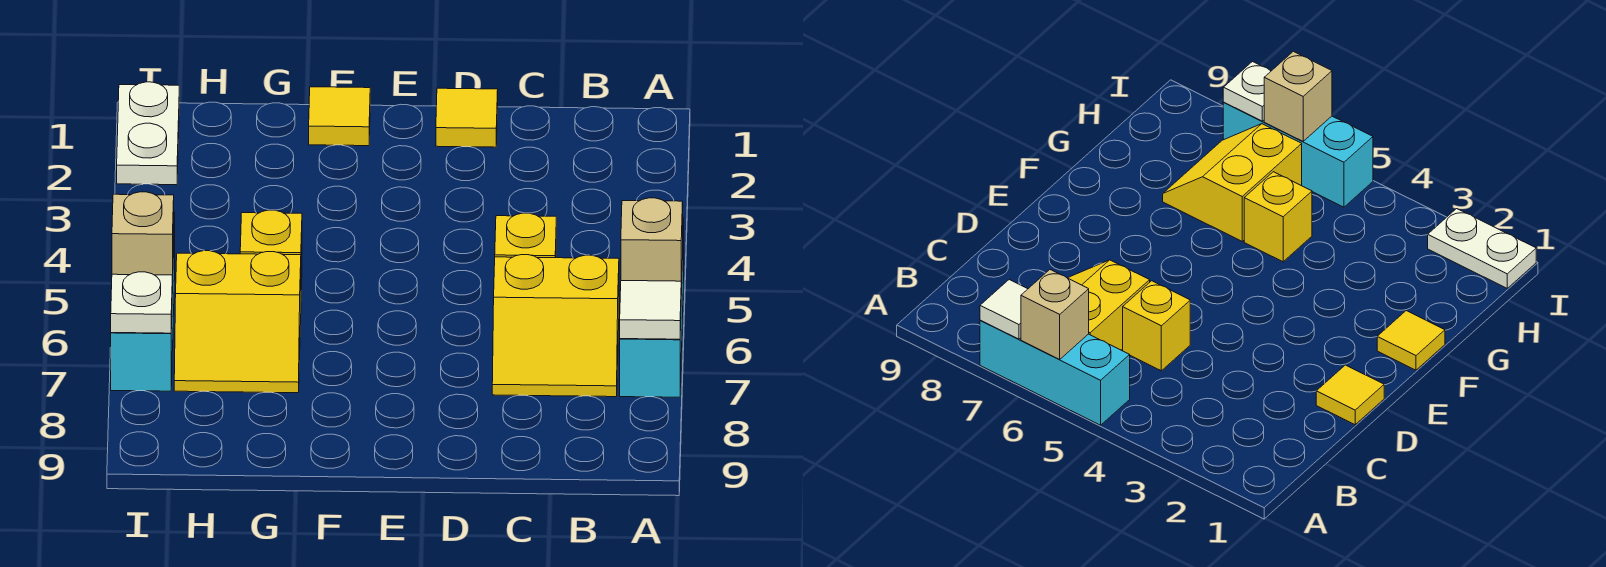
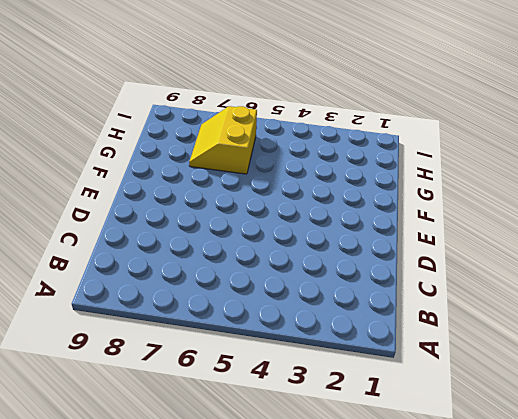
none -> cyan brick A5:A7 level 1
none -> yellow slope B6:C7 level 1 top 6
none -> yellow brick C5 level 1

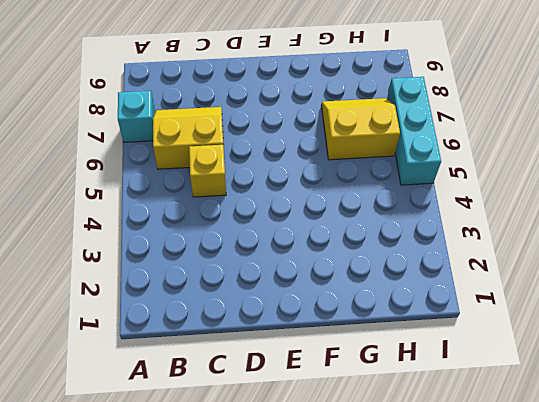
cyan brick A7 level 1 -> cyan brick A5:A7 level 1
none -> yellow tile D1 level 1
none -> yellow tile F1 level 1
none -> yellow brick G5 level 1

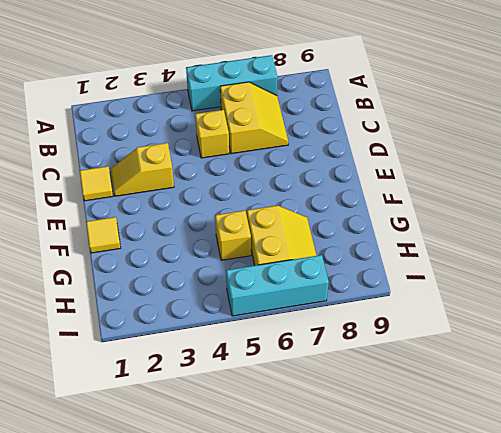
yellow slope D2:D3 level 1 top 3 -> none
none -> white plate I1:I2 level 1
none -> tan brick A6 level 2
none -> white tile A7 level 2

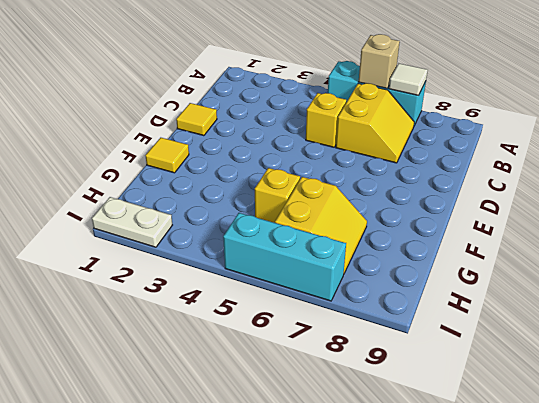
none -> tan brick I6 level 2
none -> white plate I7 level 2

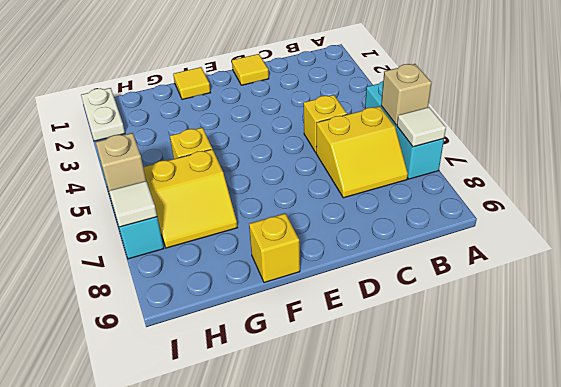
yellow brick F9 level 1 -> none
white tile I7 level 2 -> white plate I7 level 2

